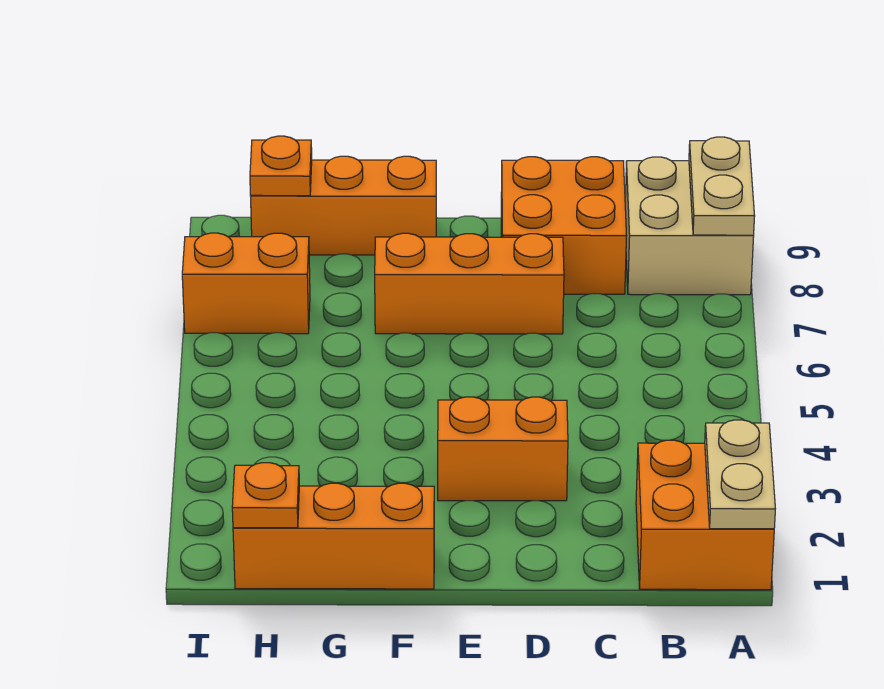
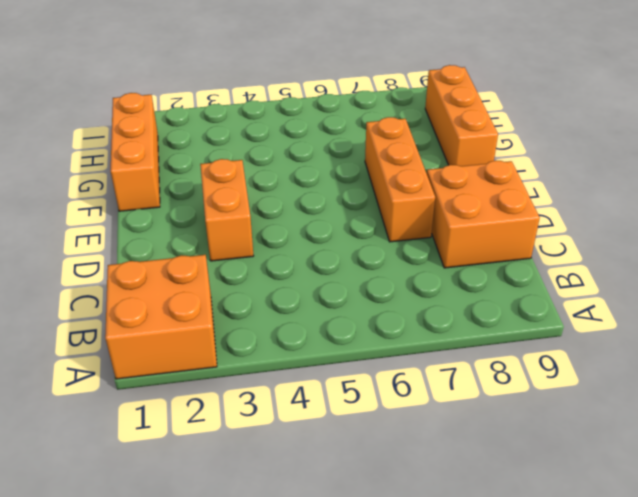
none -> tan brick A8:B9 level 1
none -> orange brick H7:I7 level 1
none -> tan plate A1:A2 level 2

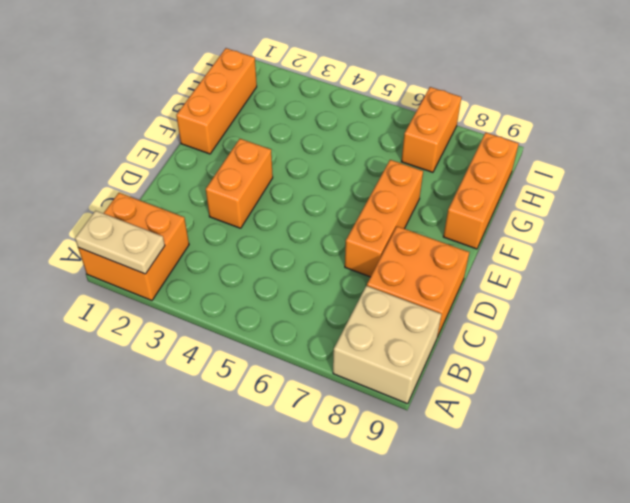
none -> tan plate A8:A9 level 2
none -> orange plate H1 level 2
none -> orange plate H9 level 2

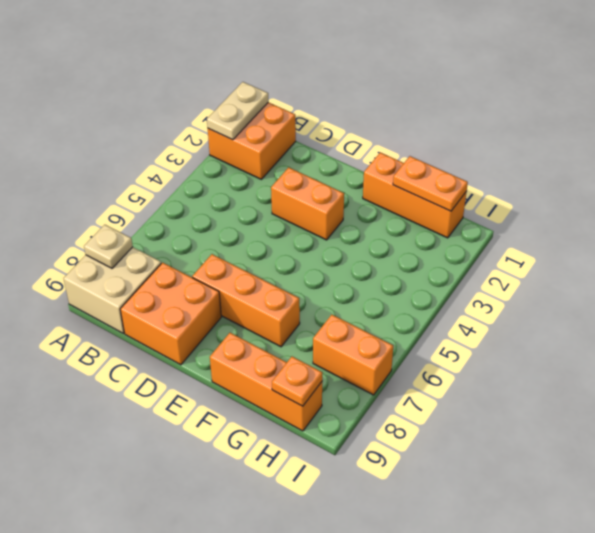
tan plate A8 level 2 -> tan plate A8:A9 level 2
orange plate G1:H1 level 2 -> orange plate H1 level 2

